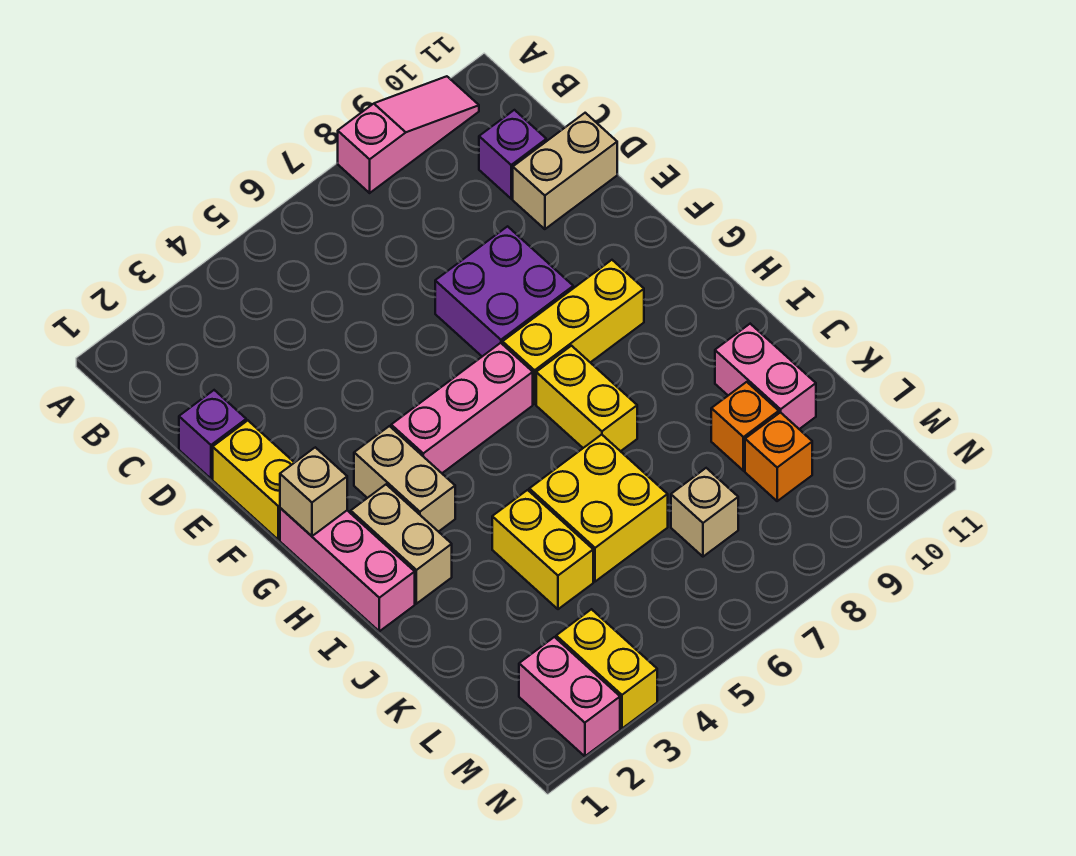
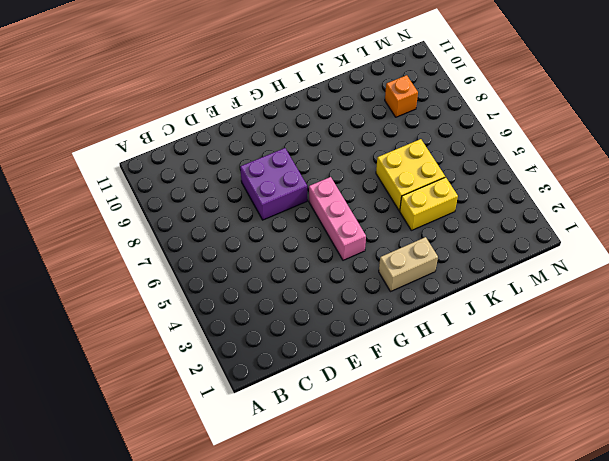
none -> pink slope A8:A10 level 1 top 8
none -> purple brick C10 level 1
none -> purple brick D1 level 1

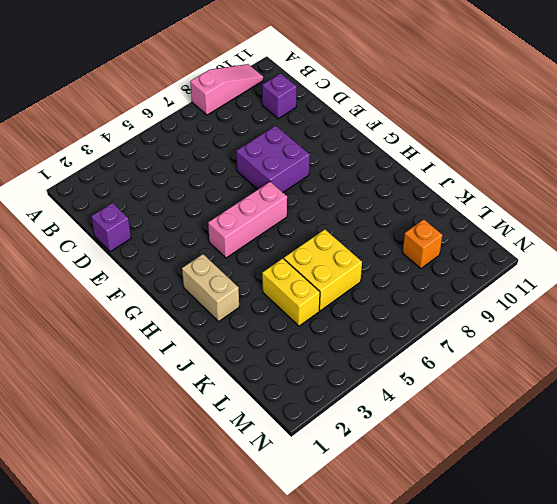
none -> tan brick D10:D11 level 1
none -> yellow brick E1:F1 level 1
none -> pink brick G1:I1 level 1

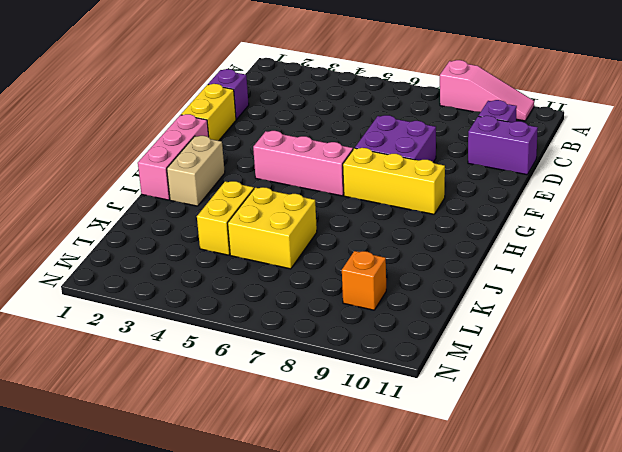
purple brick D10:D11 level 1 -> tan brick D10:D11 level 1
none -> tan brick G3:H3 level 1
none -> yellow brick H7:I7 level 1
none -> pink brick J10:K10 level 1

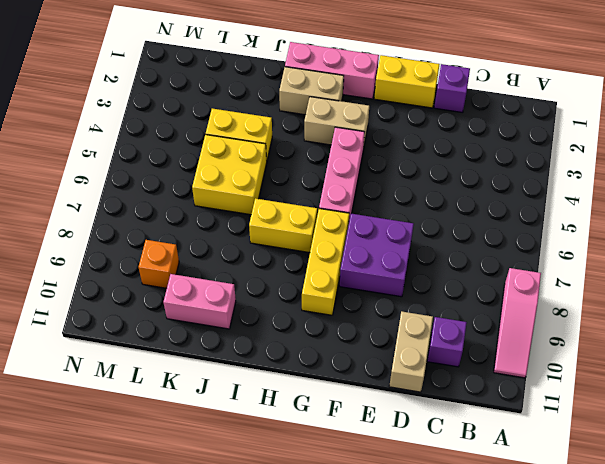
none -> orange brick K9 level 1
none -> tan brick L7 level 1
none -> pink brick M2:N2 level 1

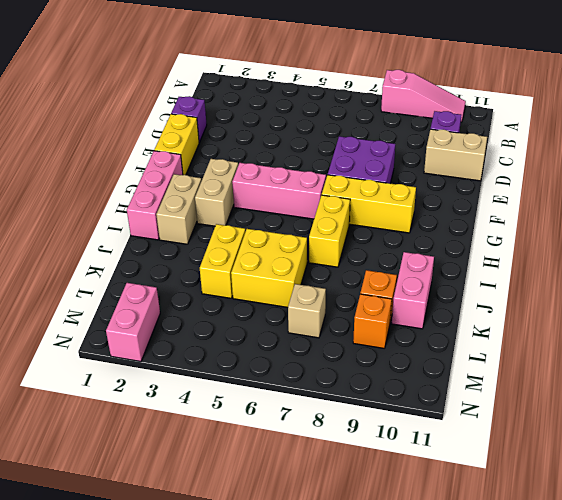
none -> yellow brick M3:N3 level 1
none -> tan brick G1 level 2

